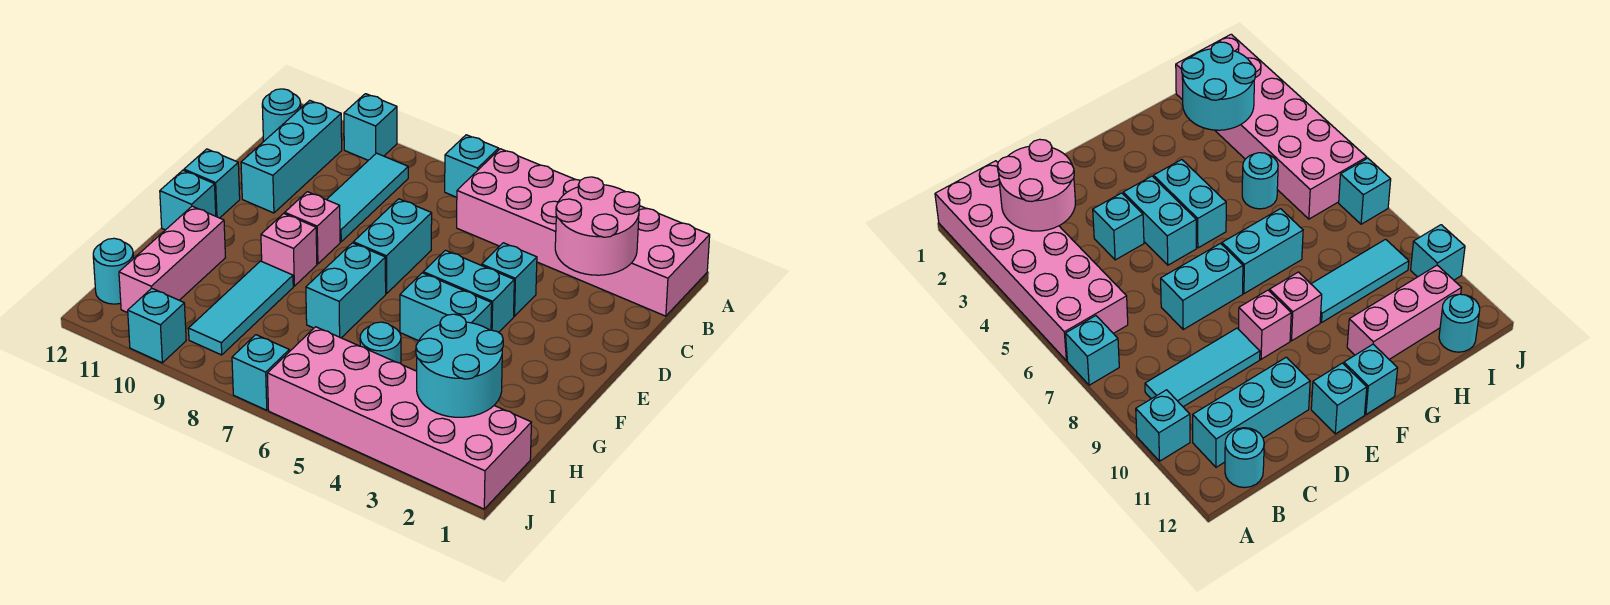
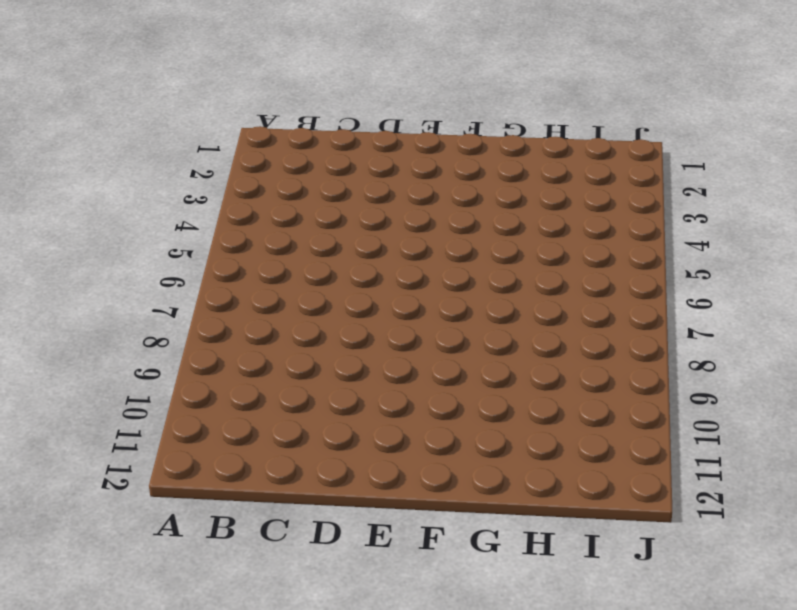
none -> pink brick A1:B6 level 1
none -> cyan brick A7 level 1
none -> cyan brick A10 level 1

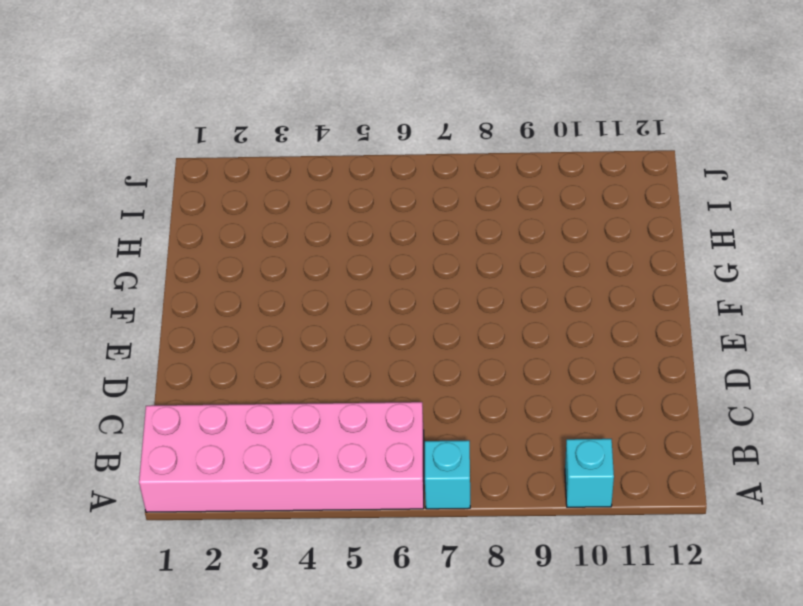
none -> cyan tile B9:D9 level 1
none -> cyan brick B11:D11 level 1
none -> cyan round brick B12 level 1

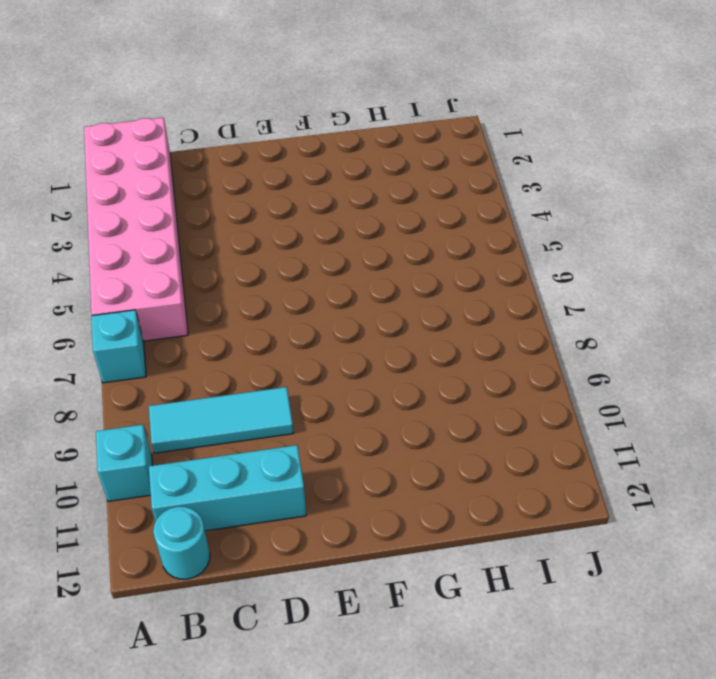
none -> cyan brick D4 level 1
none -> cyan brick D7:E7 level 1
none -> cyan brick E4:E5 level 1

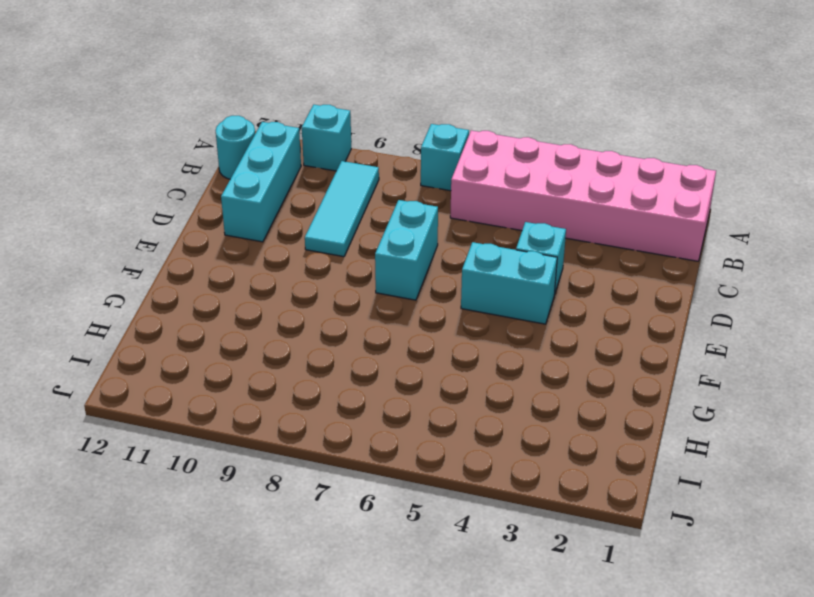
none -> pink brick E9 level 1
none -> cyan brick E12 level 1
none -> cyan brick F4:F5 level 1

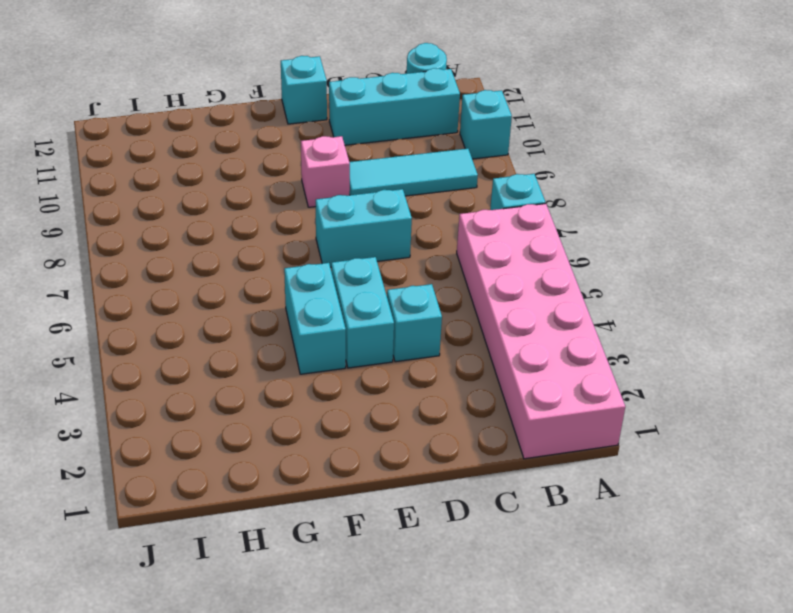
none -> cyan brick F7:G7 level 1
none -> pink brick F9 level 1
none -> cyan brick F12 level 1

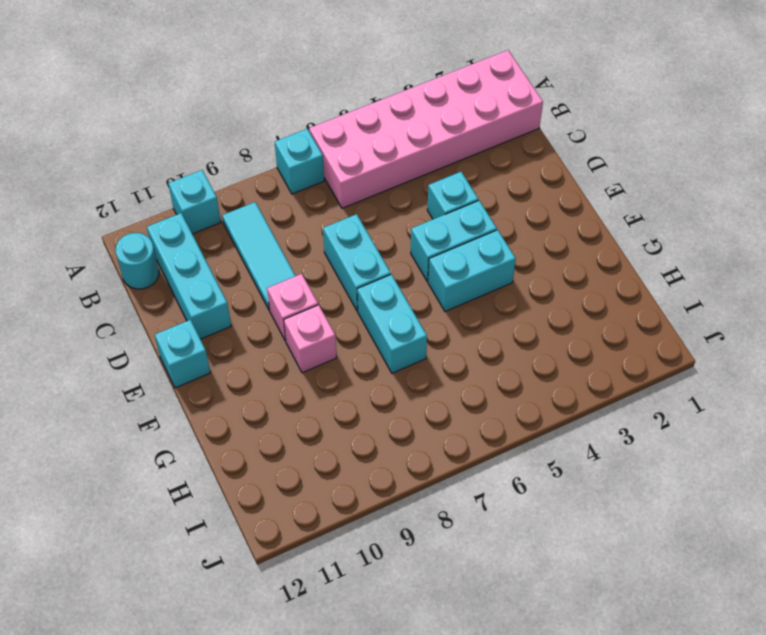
none -> cyan brick F12 level 1
none -> cyan tile G9:I9 level 1
none -> pink brick G11:I11 level 1

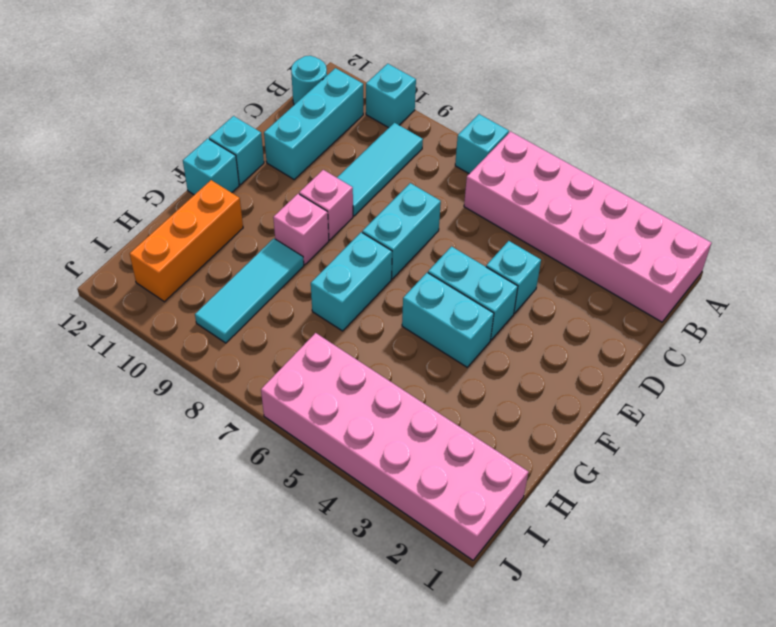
orange brick G11:I11 level 1 -> pink brick G11:I11 level 1
none -> cyan round brick H5 level 1
none -> cyan round brick I12 level 1
none -> cyan brick J7 level 1

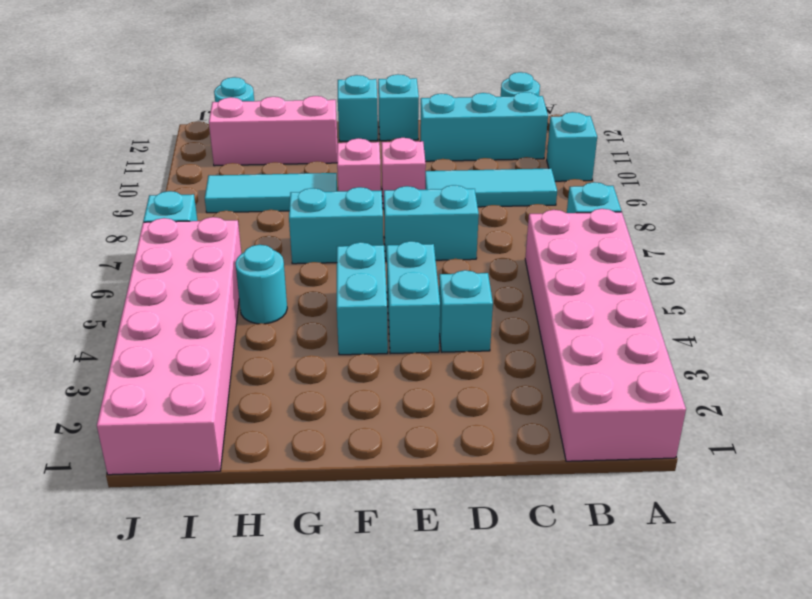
none -> cyan brick J10 level 1
none -> pink round brick B2:C3 level 2
none -> cyan round brick H2:I3 level 2

